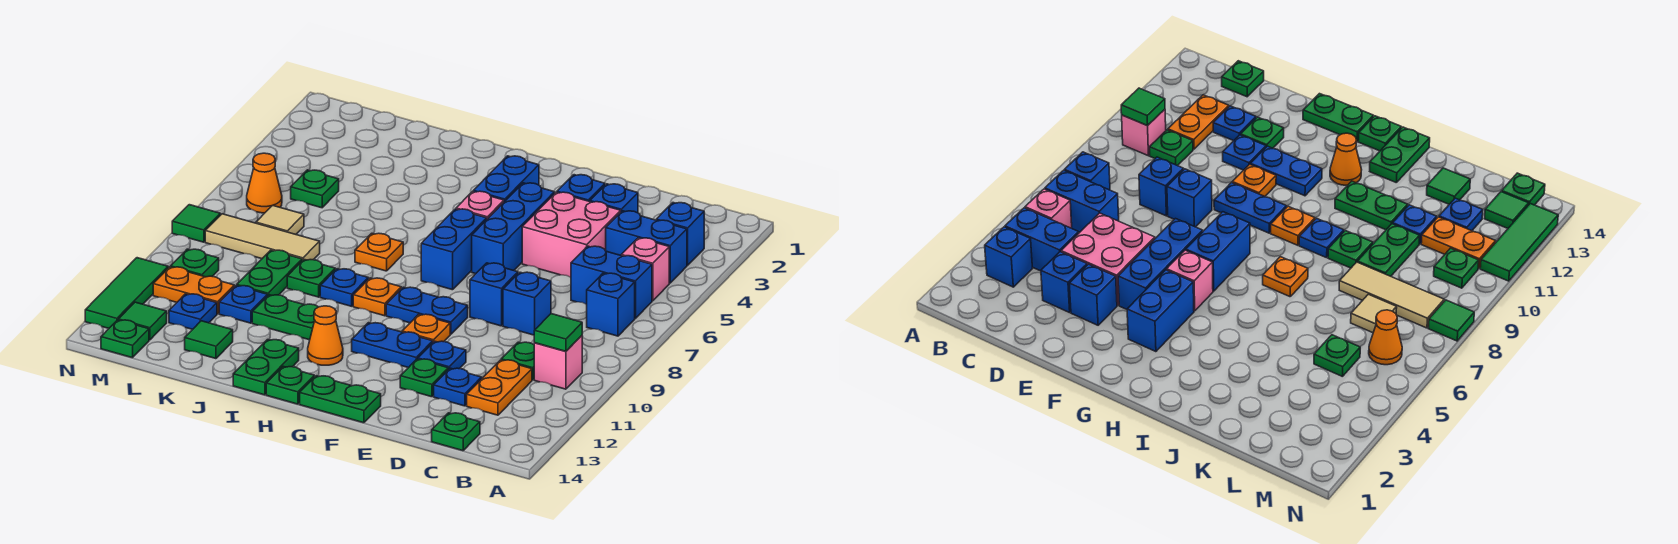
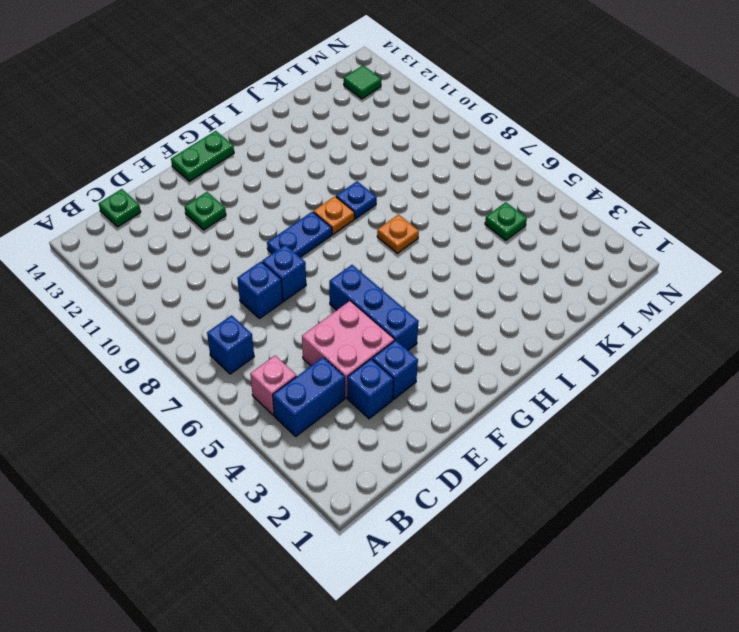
none -> blue brick B3 level 1
none -> blue brick B6:C6 level 1
none -> pink brick B10 level 1
none -> green plate C10 level 1

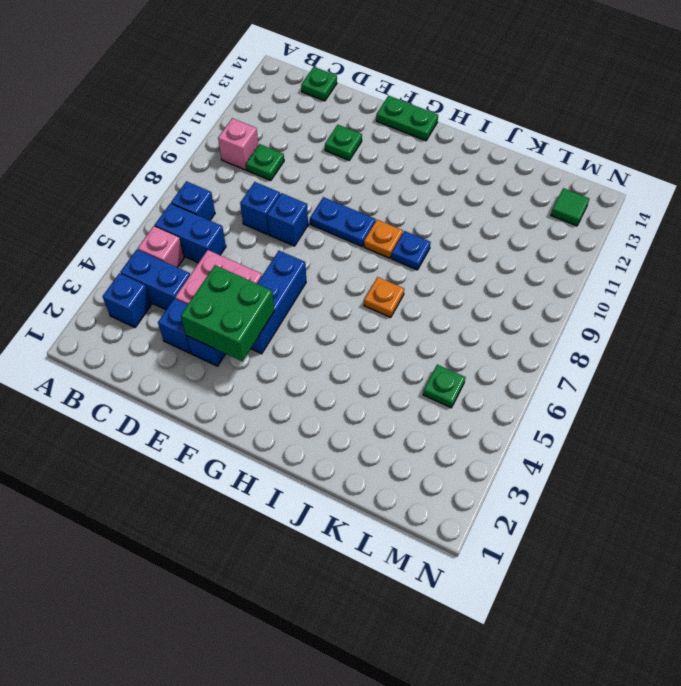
green brick E3:F4 level 2 -> none
none -> orange plate C11:C12 level 1
none -> blue plate D12 level 1
none -> blue plate E11 level 1
none -> orange plate F10 level 1

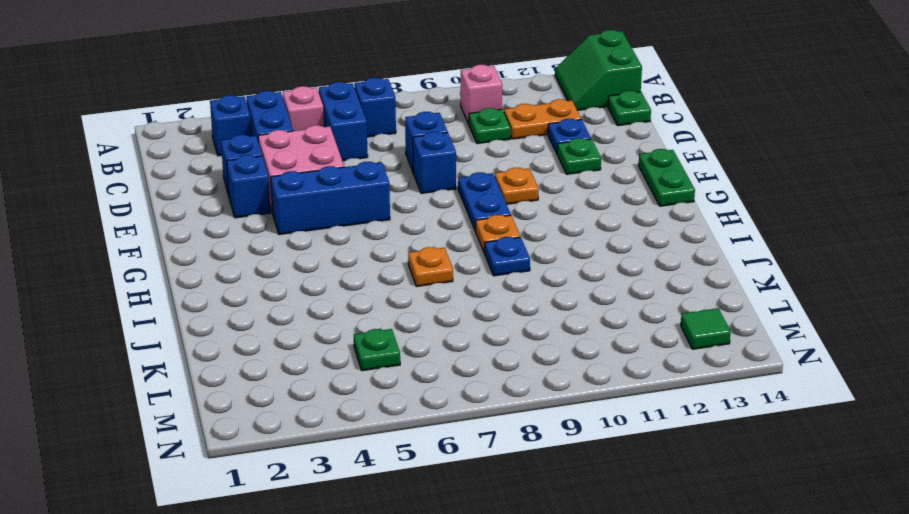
green slope A13:B14 level 1 top 14 -> none
none -> blue plate E11 level 1
none -> blue plate F11:G11 level 1
none -> blue brick G3:G4 level 1
none -> pink brick G5 level 1

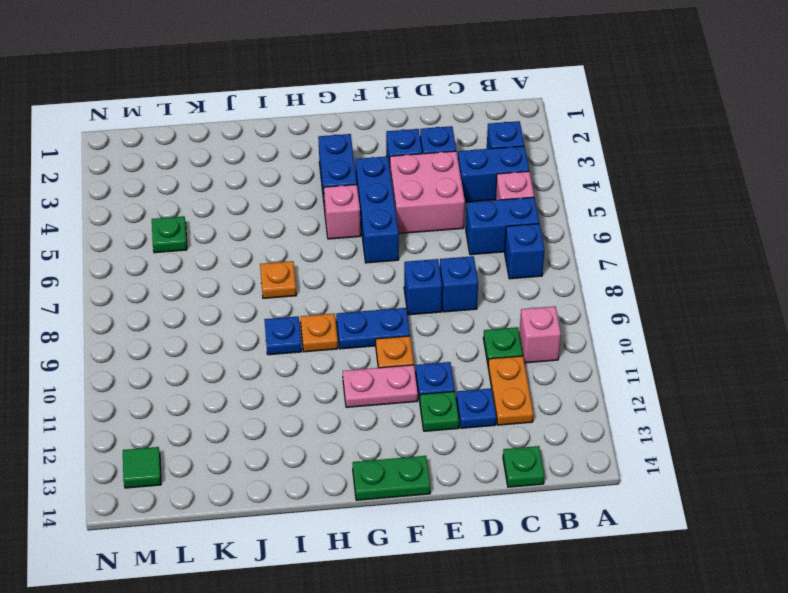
pink plate F11:G11 level 1 -> blue plate F11:G11 level 1
none -> blue brick G6:G7 level 1
none -> orange cone H12 level 1
none -> green plate H14 level 1
none -> green plate I11:J11 level 1

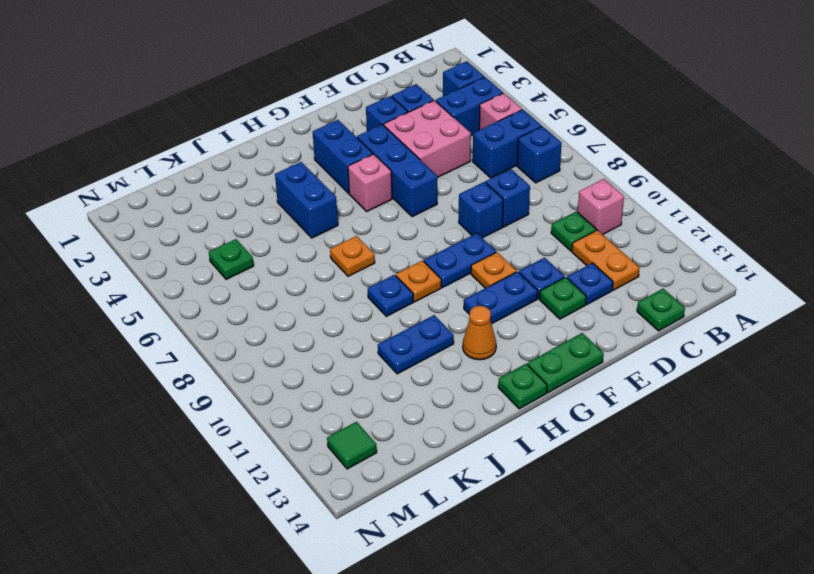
blue brick I4:I5 level 1 -> blue brick G6:G7 level 1
blue plate I11:J11 level 1 -> green plate I11:J11 level 1
none -> green plate I13:I14 level 1
none -> green plate J9 level 1
none -> tan tile K8:M8 level 1
none -> green plate K9:K10 level 1

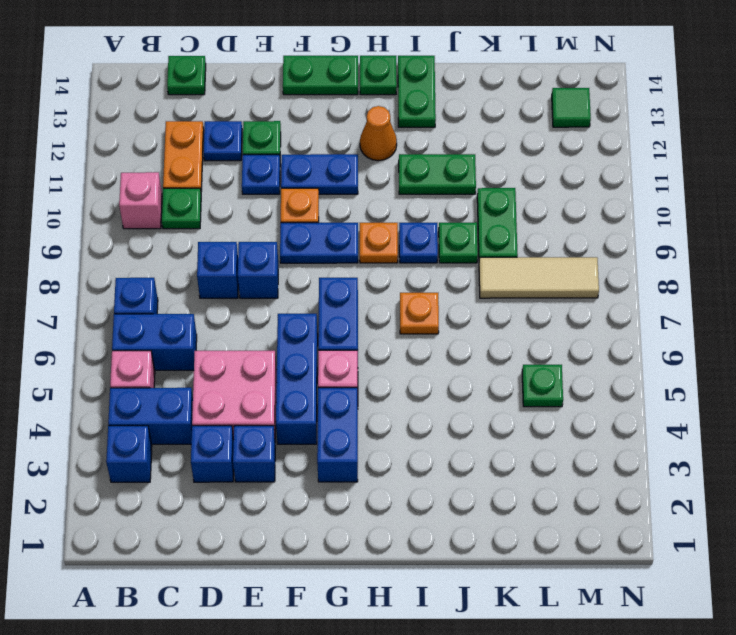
none -> blue plate K11 level 1
none -> green tile K13 level 1
none -> tan tile L7 level 1
none -> orange plate L11:M11 level 1

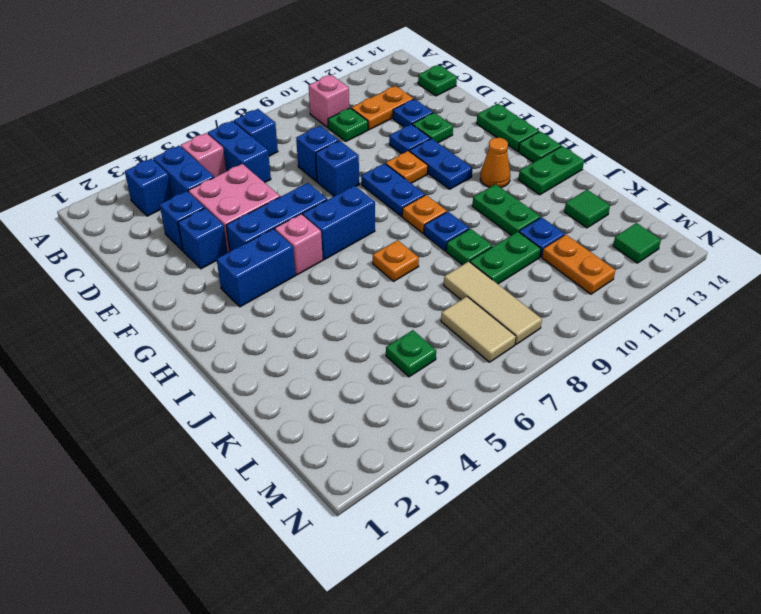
tan tile L7:M7 level 1 -> tan tile L7 level 1
none -> blue plate L12 level 1
none -> orange cone M6 level 1
none -> green plate M10 level 1
none -> green plate M14 level 1

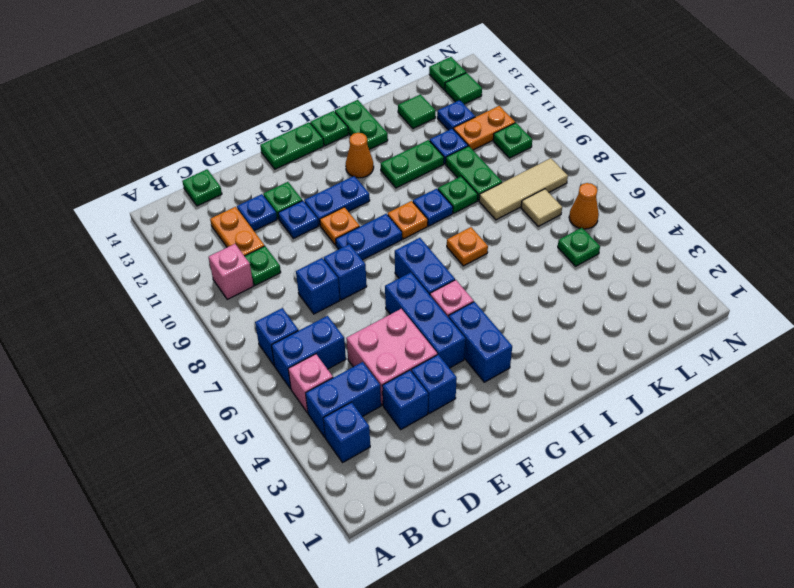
none -> green tile N8 level 1
none -> green tile N11:N13 level 1
none -> green tile B10 level 2

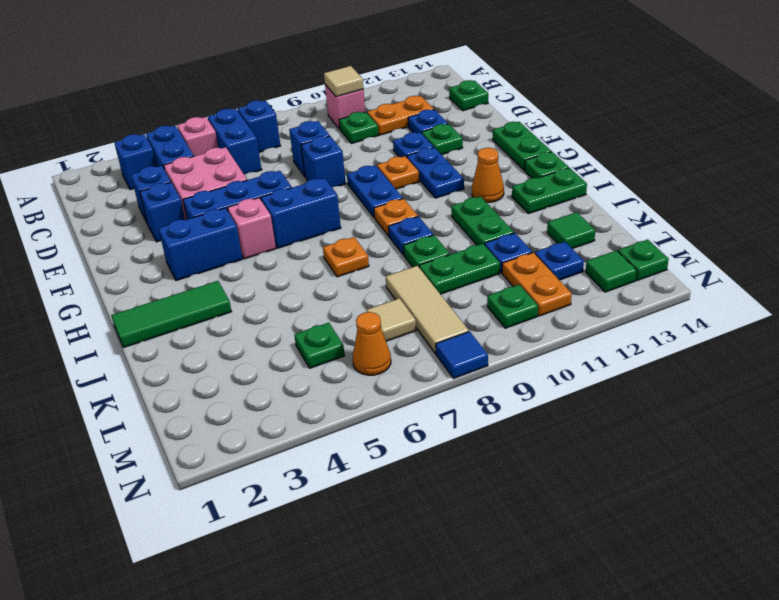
tan tile B10 level 2 -> green tile B10 level 2
green tile I1:I3 level 1 -> green tile N11:N13 level 1
blue tile N8 level 1 -> green tile N8 level 1

